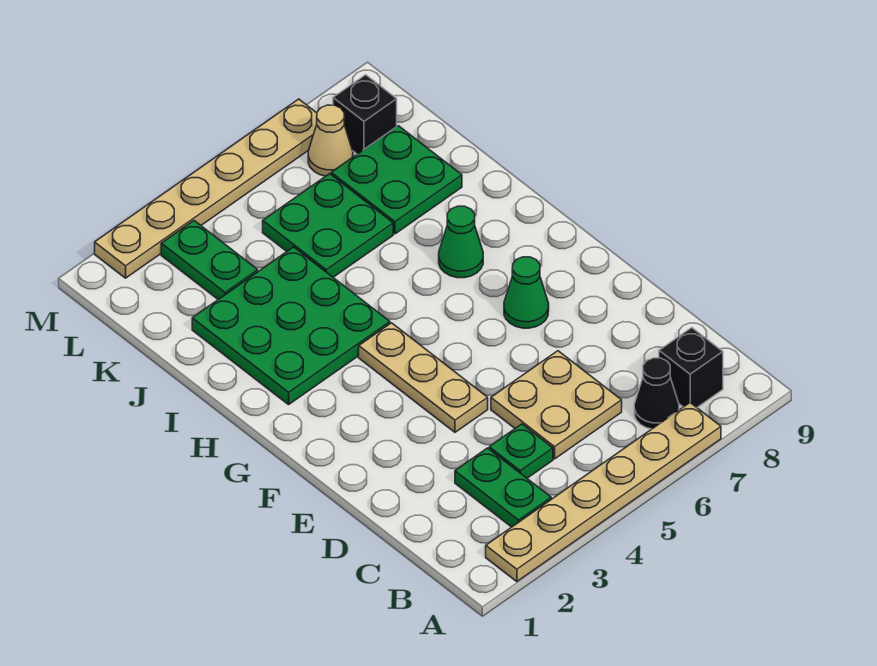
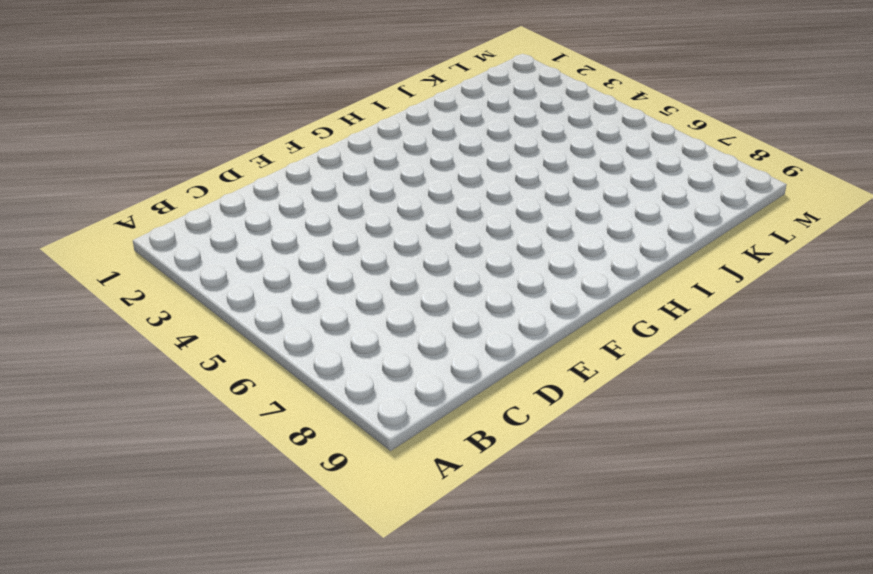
none -> tan plate A2:A7 level 1
none -> green plate B3:C3 level 1
none -> black cone B7 level 1

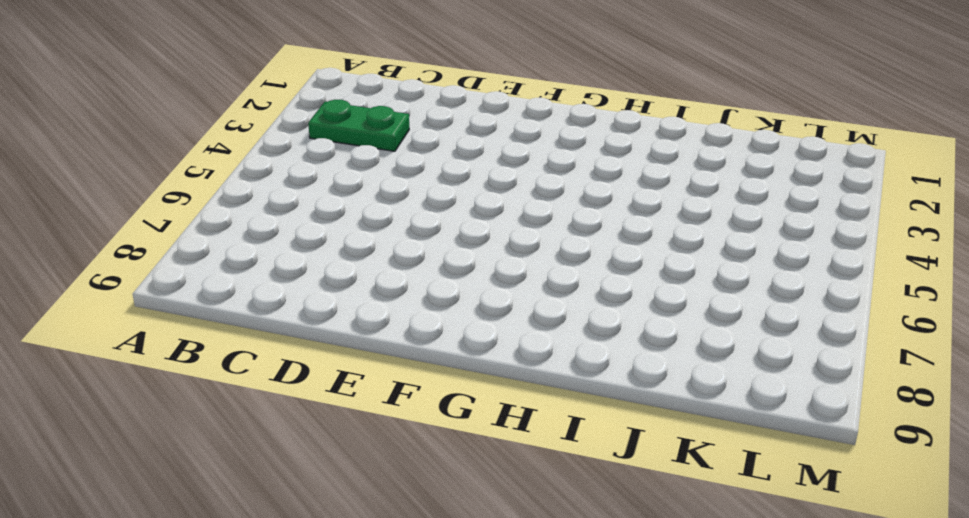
none -> tan plate A2:A7 level 1
none -> black cone B7 level 1
none -> black brick B8 level 1

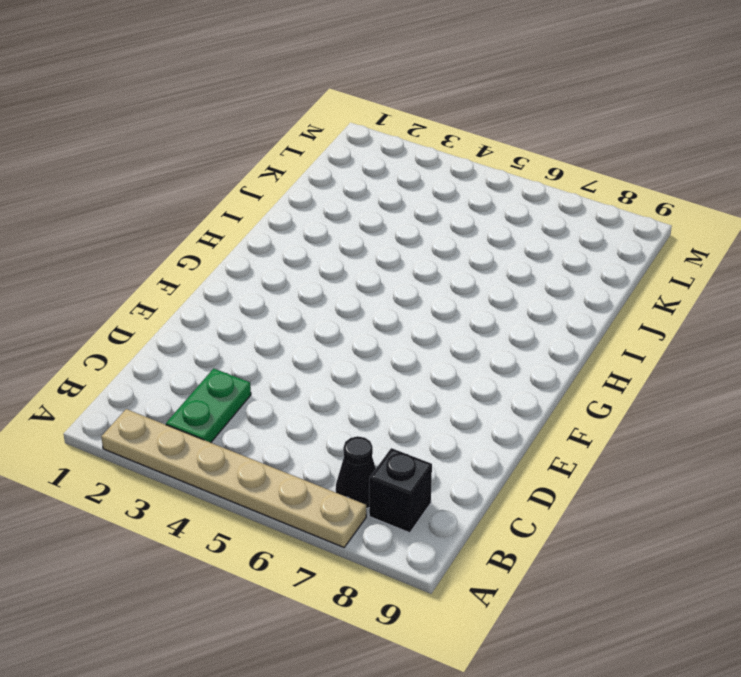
none -> green plate C4 level 1
none -> tan plate C5:D6 level 1
none -> tan plate E4:G4 level 1

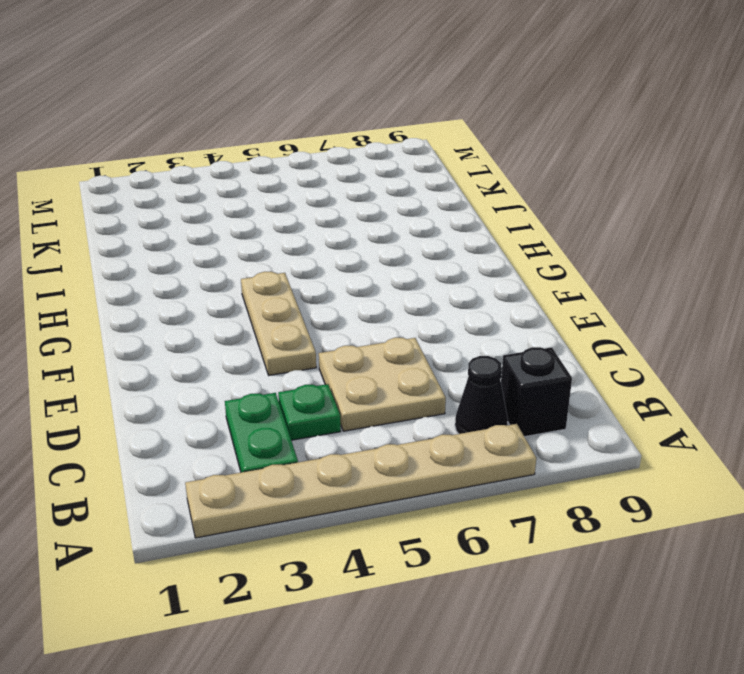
none -> green cone F7 level 1
none -> green plate H2:J4 level 1
none -> green cone H7 level 1

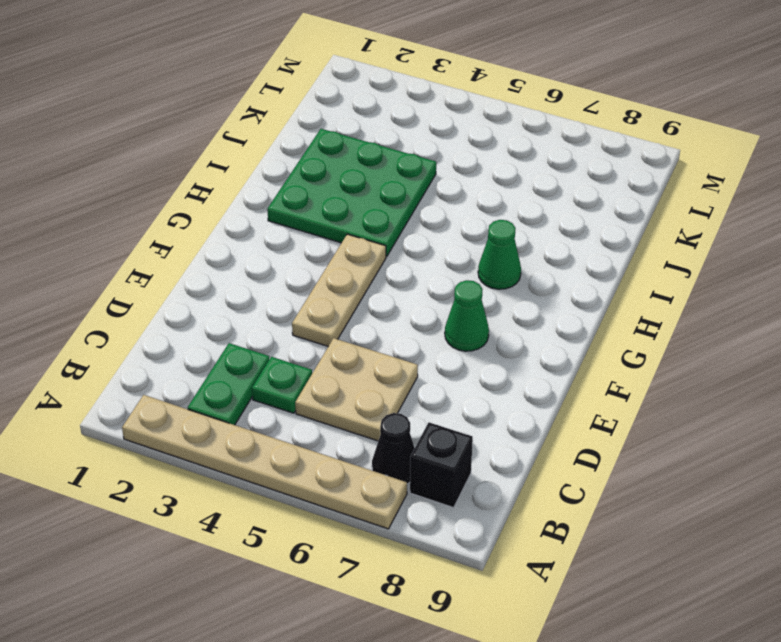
none -> green plate J5:K6 level 1
none -> green plate J7:K8 level 1
none -> green plate K3:L3 level 1

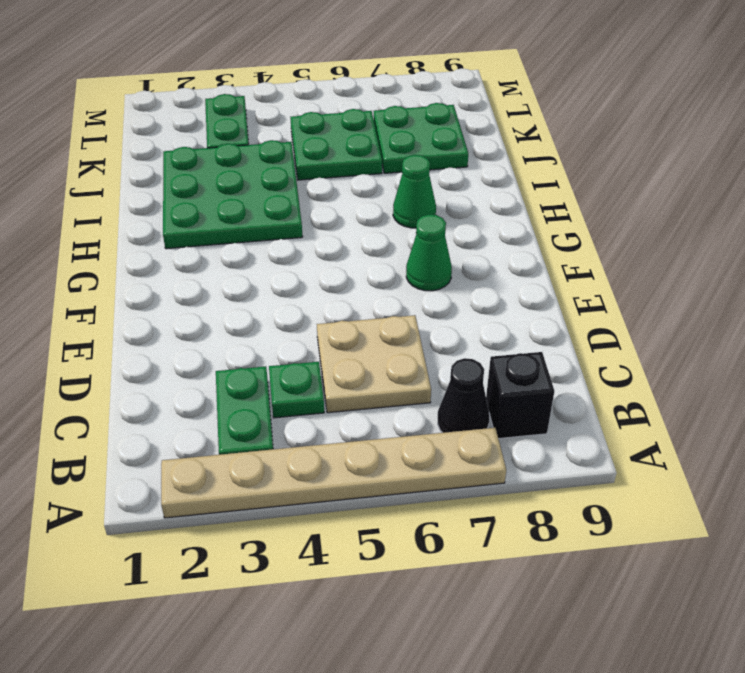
none -> tan plate E4:G4 level 1
none -> tan cone L7 level 1
none -> black brick L8 level 1

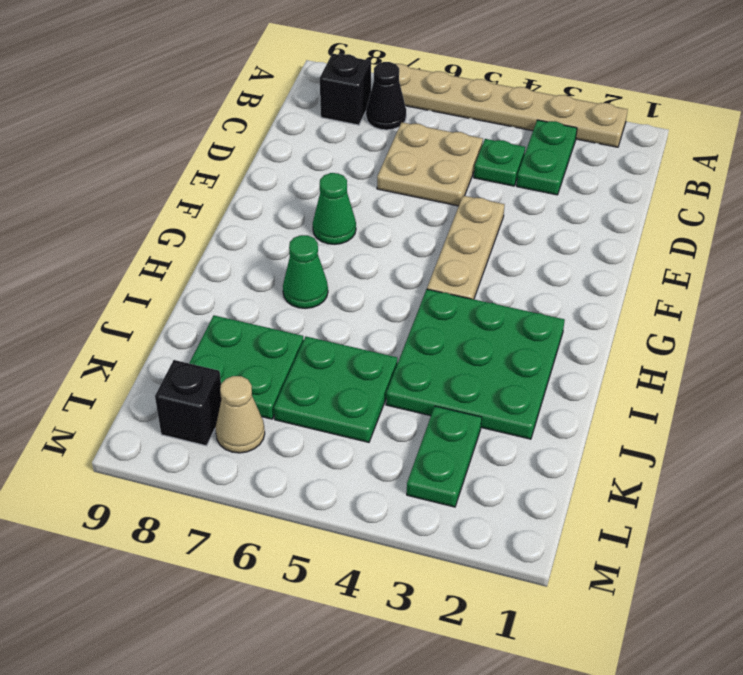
none -> tan plate M2:M7 level 1

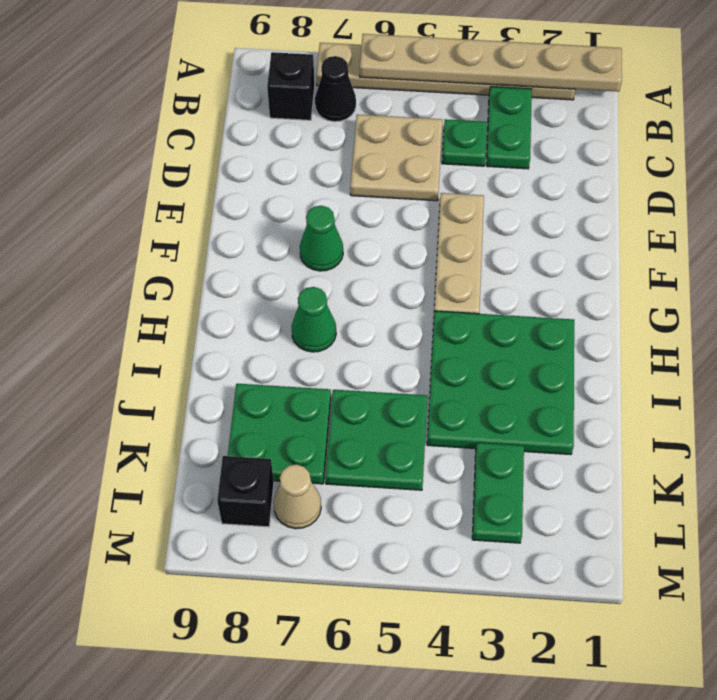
tan plate A1:A6 level 2 -> tan plate M2:M7 level 1

